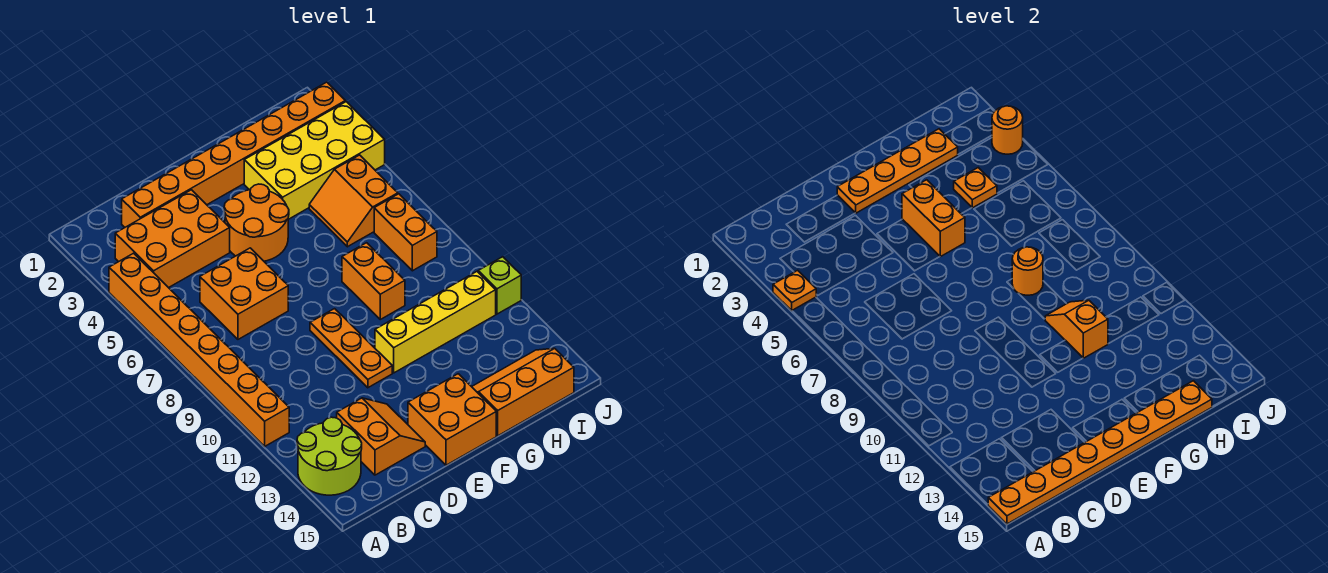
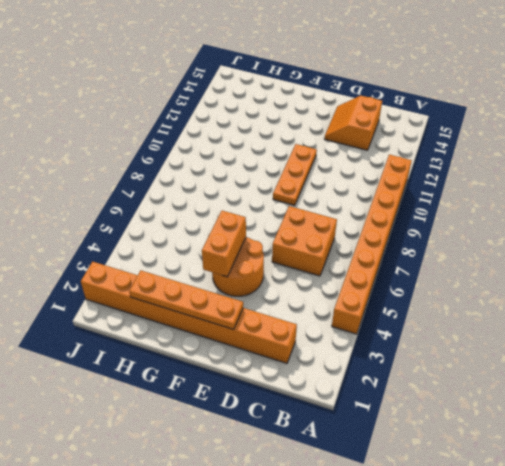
none -> lime round brick A13:B14 level 1
none -> orange brick B3:D4 level 1
none -> orange brick E14:F15 level 1

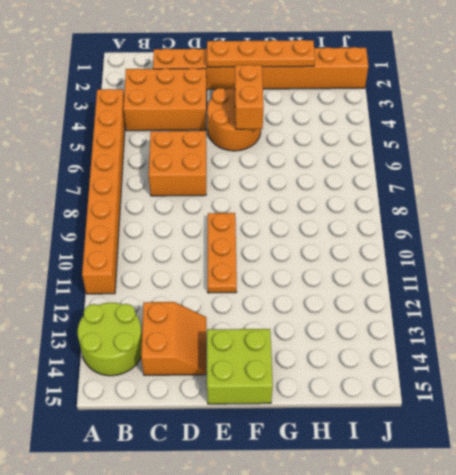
lime brick E14:F15 level 1 -> orange brick E14:F15 level 1
none -> yellow brick F11:I11 level 1
none -> yellow brick G3:J4 level 1
none -> orange brick G8:G9 level 1

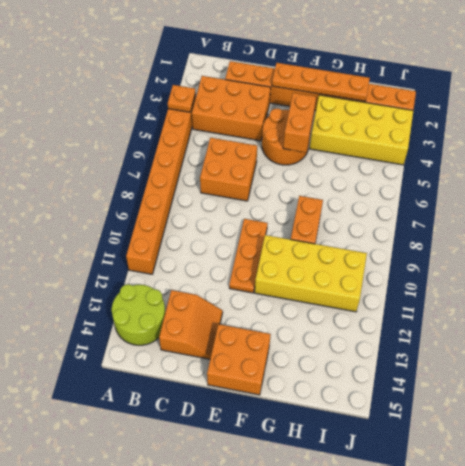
yellow brick F10:I11 level 1 -> yellow brick F11:I11 level 1
none -> orange slope G14:I15 level 1 top 15
none -> orange slope H5:I6 level 1 top I
none -> orange brick I7:I8 level 1

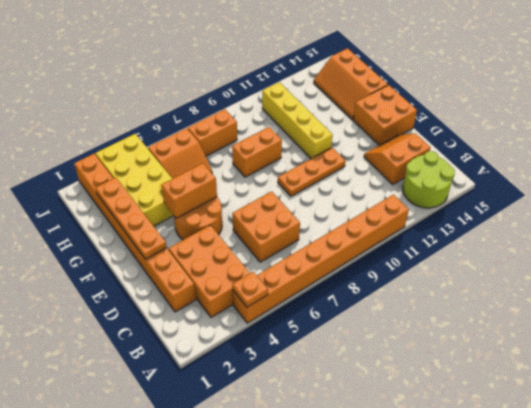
none -> lime brick J11 level 1
none -> orange plate A15:H15 level 2
none -> orange round brick G8 level 2

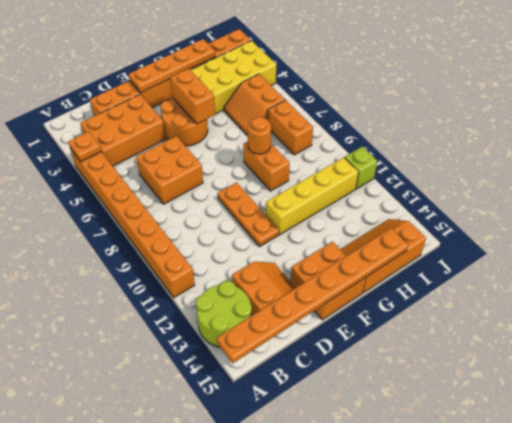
none -> orange slope G10:G11 level 2 top 11
none -> orange plate H4 level 2
none -> orange round brick J3 level 2

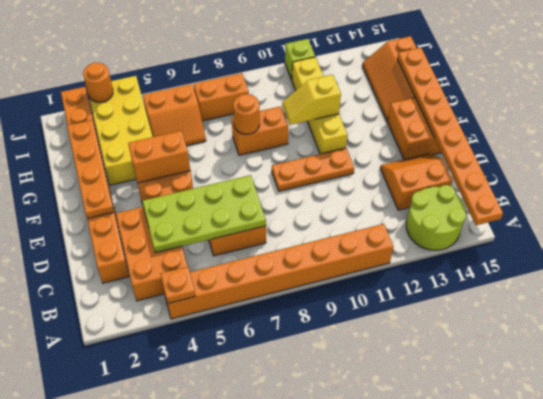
lime plate C4:D7 level 2 -> none
yellow slope G10:G11 level 2 top 11 -> orange slope G10:G11 level 2 top 11
none -> orange plate H4 level 2

